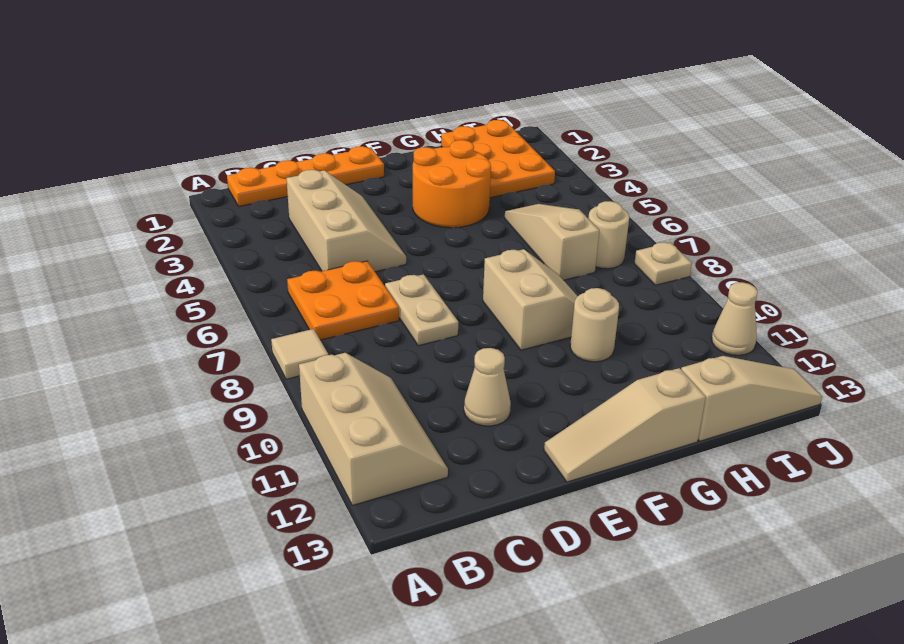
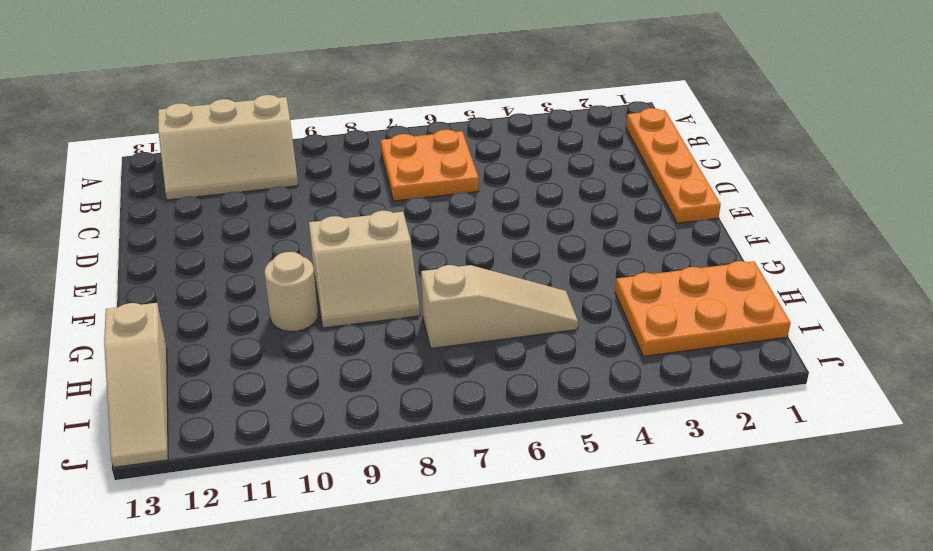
none -> tan tile A8 level 1
none -> tan slope C3:D5 level 1 top C
none -> tan plate D7:D8 level 1

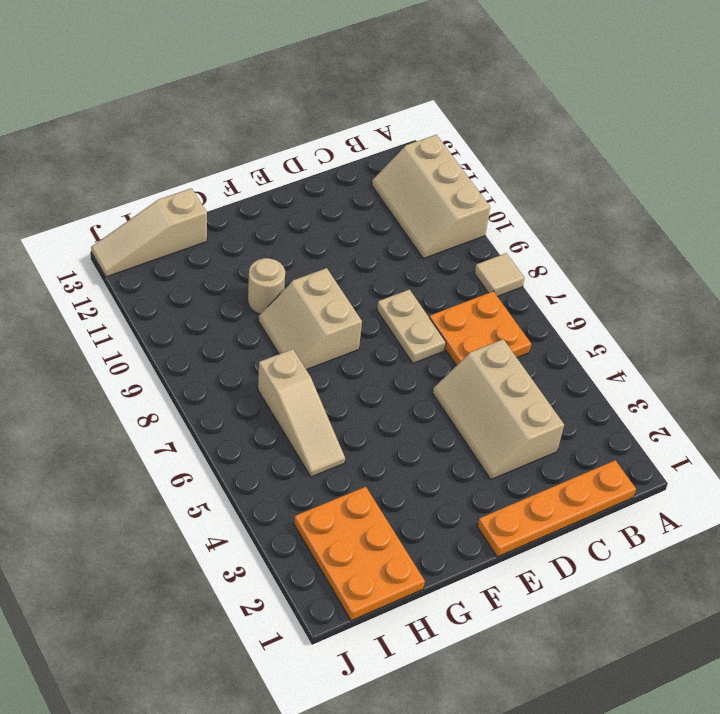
none -> tan cone D11 level 1
none -> tan slope E13:G13 level 1 top G
none -> orange round brick F3:G4 level 1

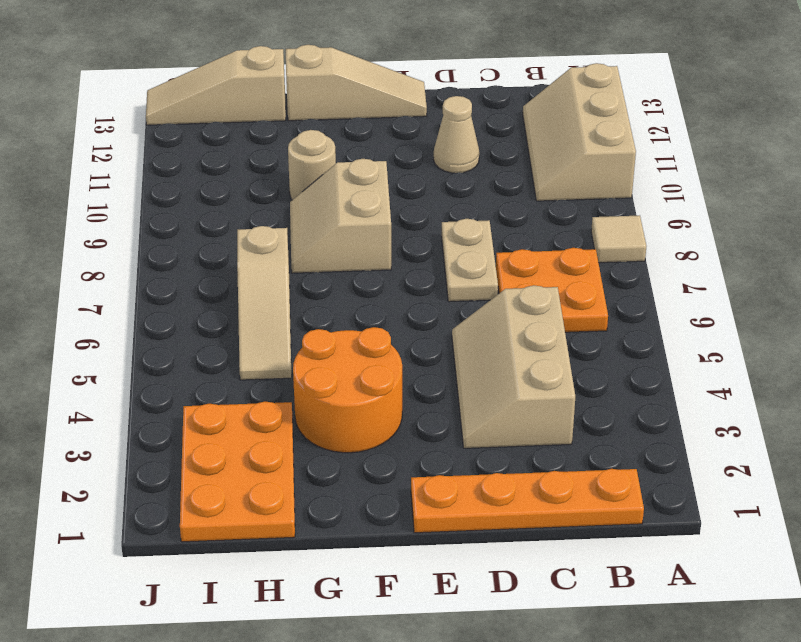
none -> tan round brick I7 level 1
none -> tan plate J8 level 1
none -> tan cone J11 level 1

